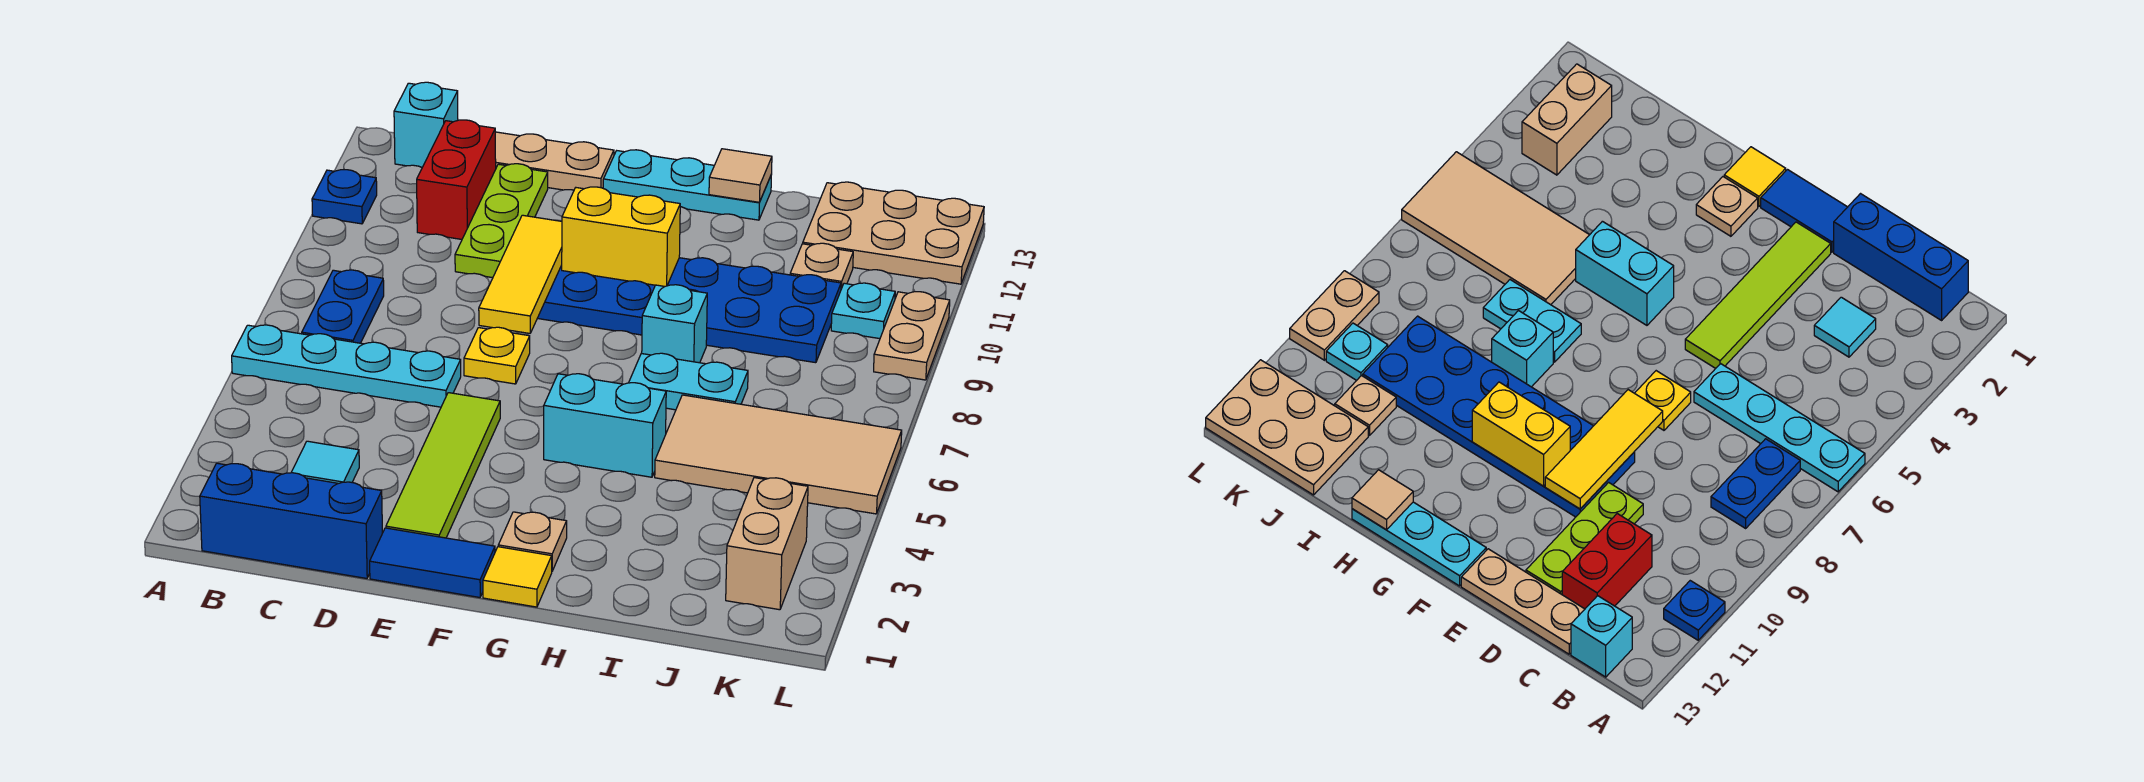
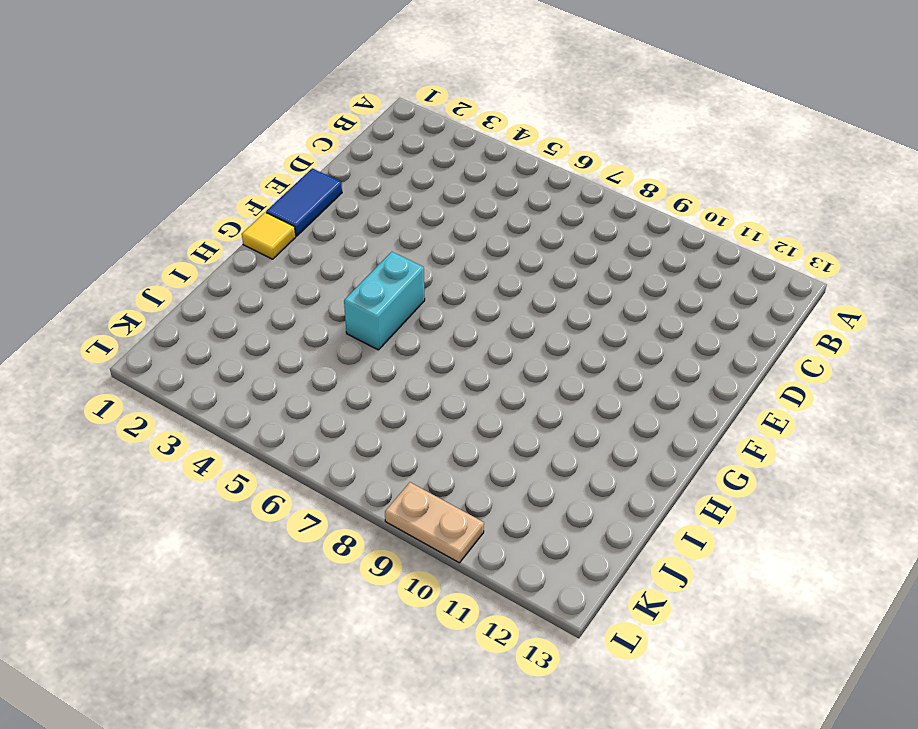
none -> cyan plate A6:D6 level 1
none -> blue plate A11 level 1
none -> blue brick B1:D1 level 1

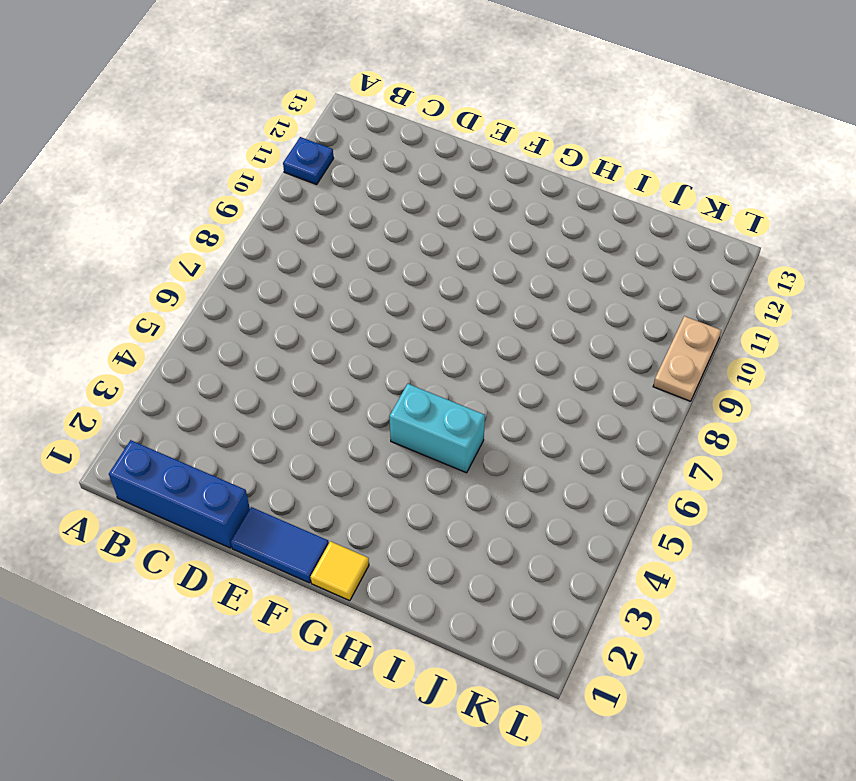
none -> cyan plate A6:D6 level 1
none -> blue plate B7:B8 level 1
none -> cyan brick B13 level 1

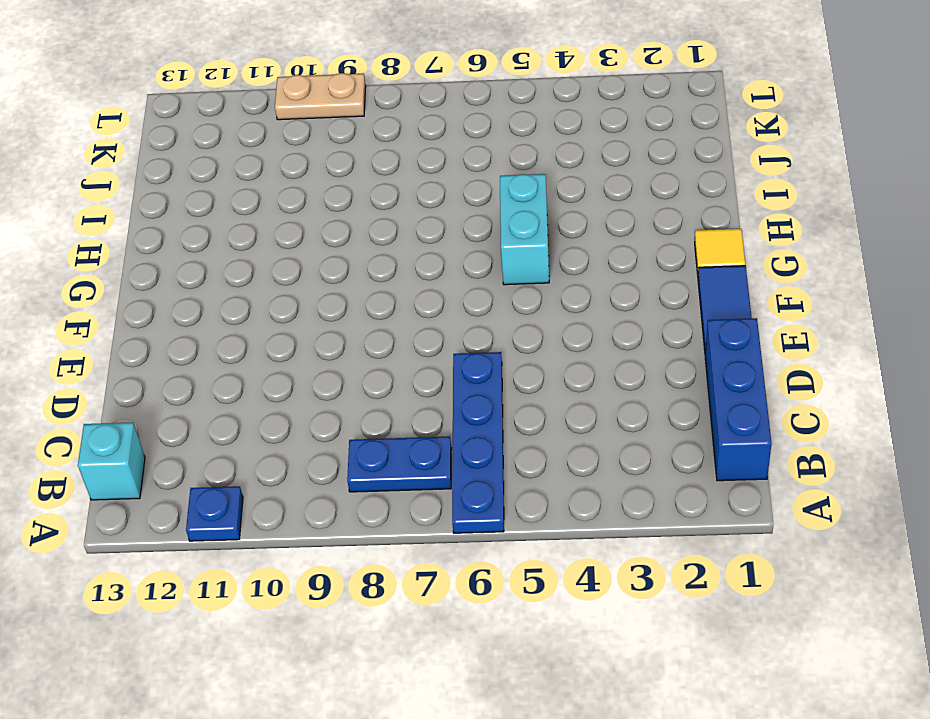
blue plate A6:D6 level 1 -> cyan plate A6:D6 level 1
none -> cyan tile C3 level 1
none -> red brick C11:C12 level 1
none -> tan plate C13:E13 level 1

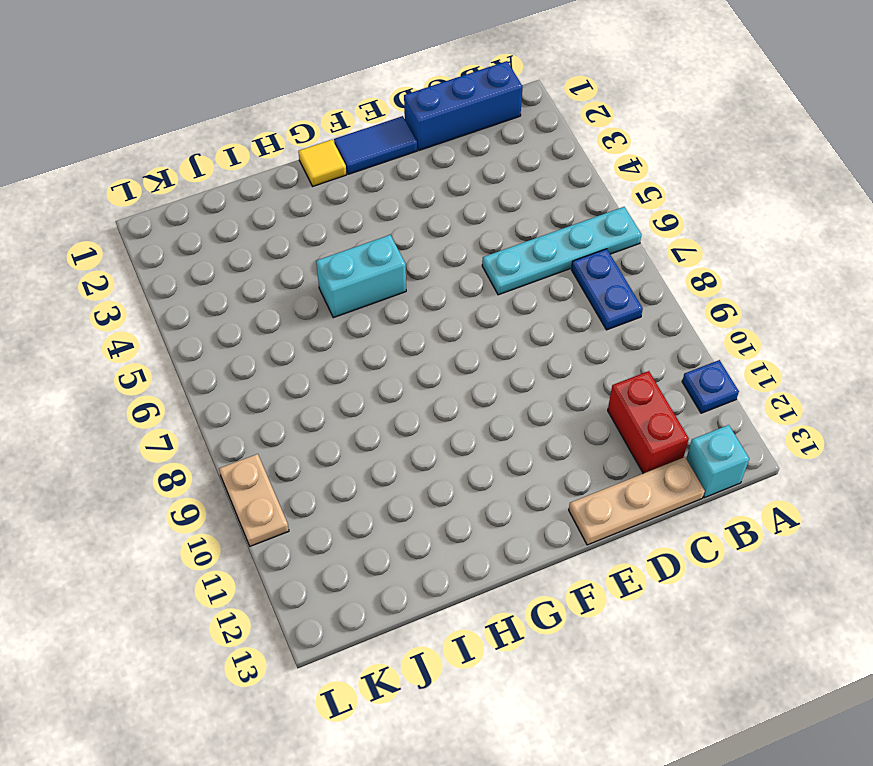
none -> cyan tile C3 level 1
none -> lime plate D10:D12 level 1
none -> lime tile E2:E5 level 1

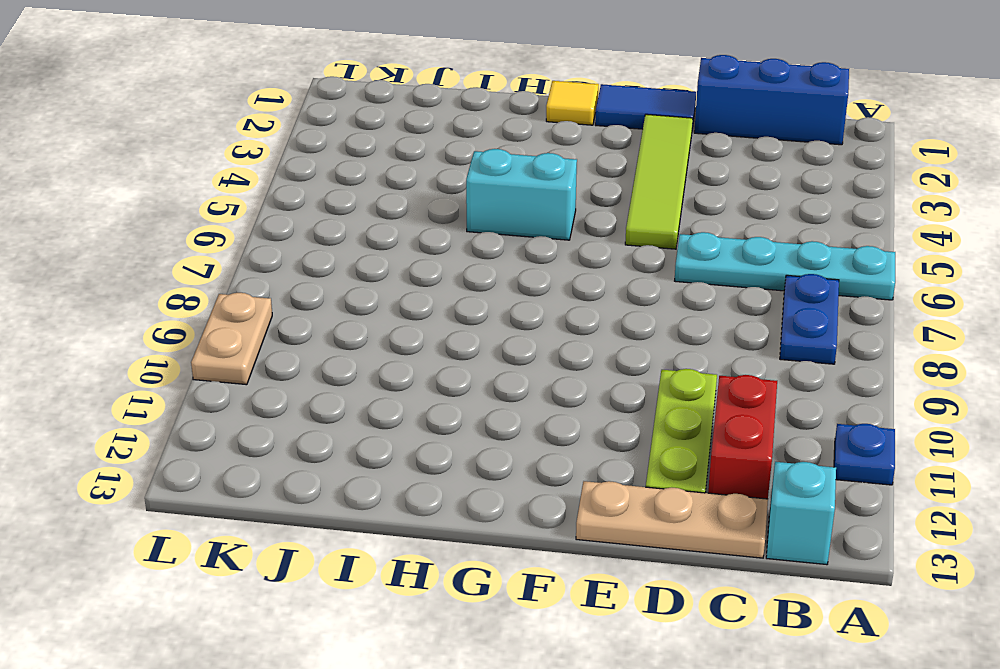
none -> cyan tile C3 level 1
none -> yellow plate E7 level 1
none -> blue plate E9:J10 level 1

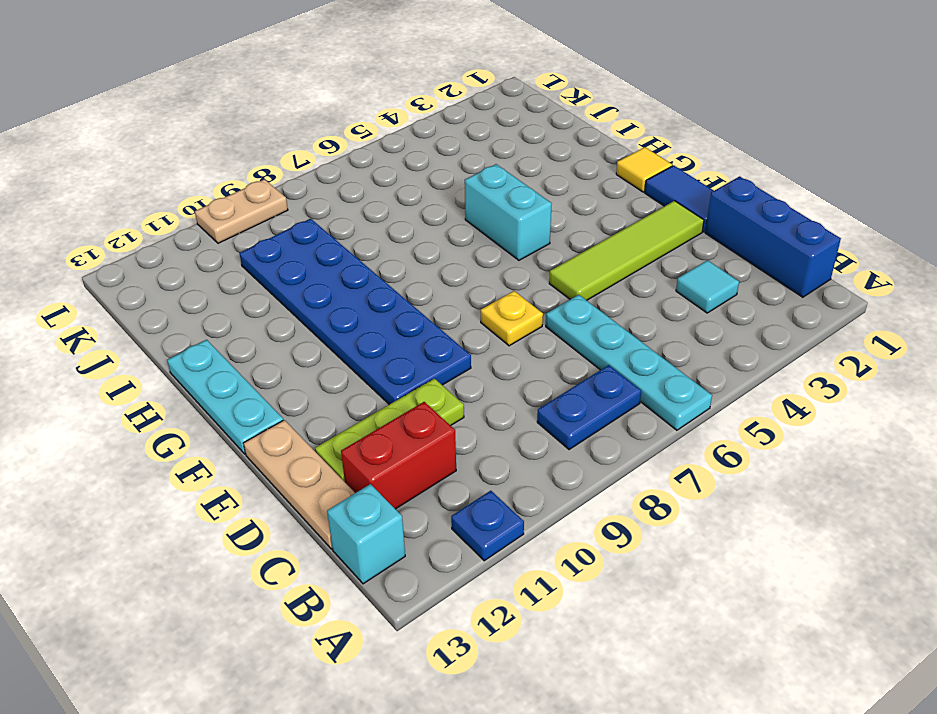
none -> tan plate G2 level 1
none -> cyan plate H7:I7 level 1
none -> cyan brick H8 level 1

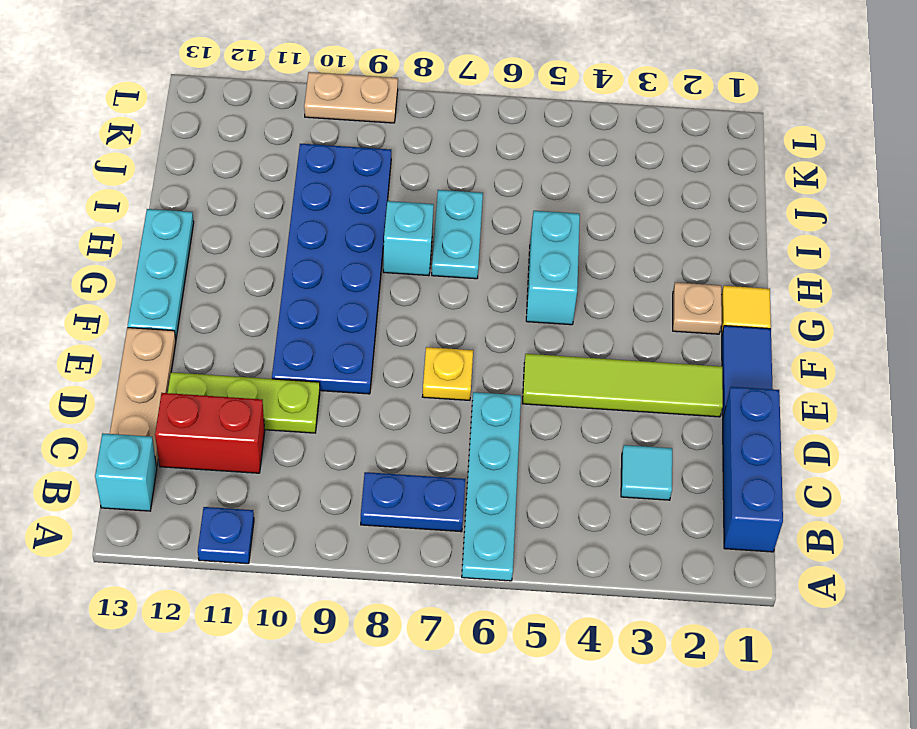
none -> tan tile I5:L6 level 1
none -> tan plate J11 level 1
none -> tan plate J12:L13 level 1

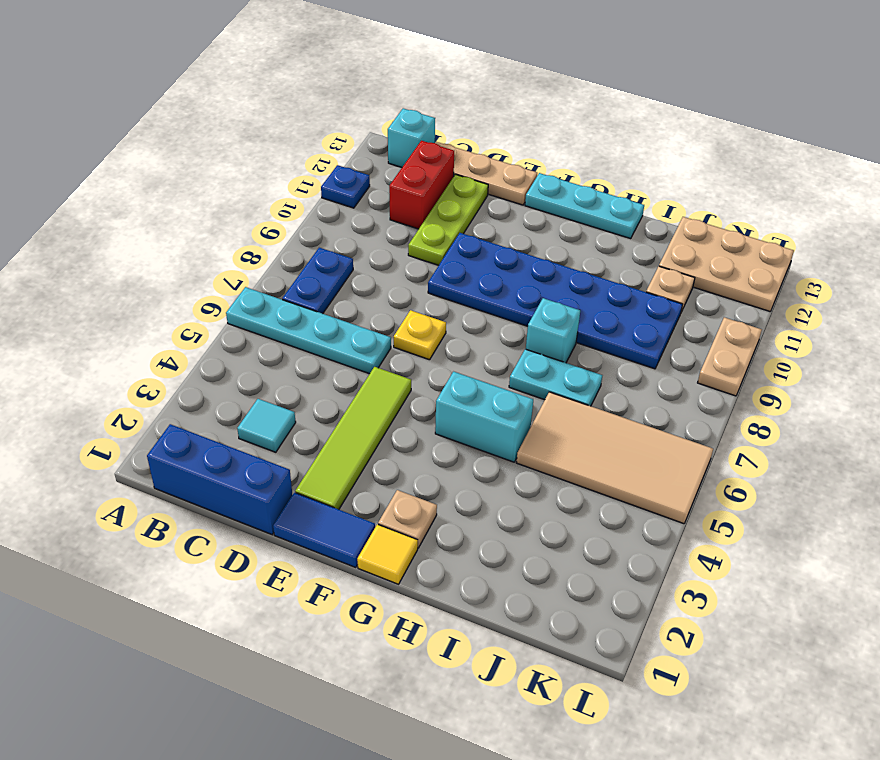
none -> tan brick K2:K3 level 1
none -> cyan plate K10 level 1
none -> yellow tile E8:E10 level 2

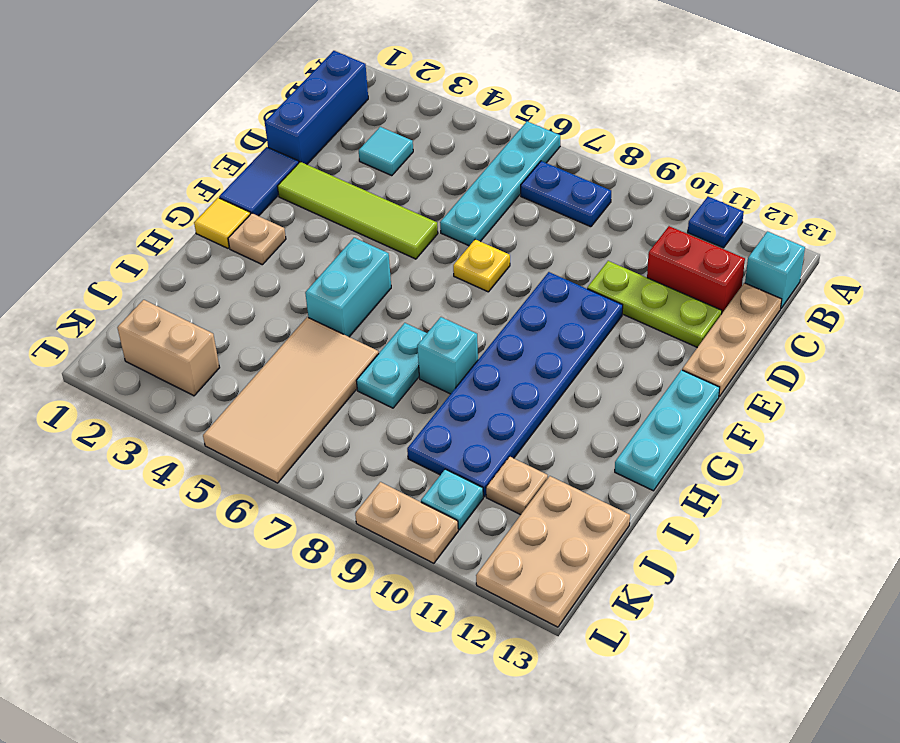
none -> yellow tile E8:E10 level 2
none -> yellow brick F10:G10 level 2
none -> tan tile H13 level 2

